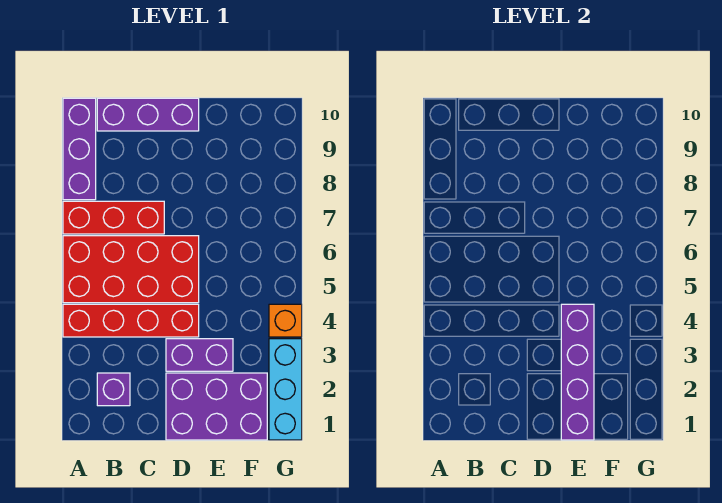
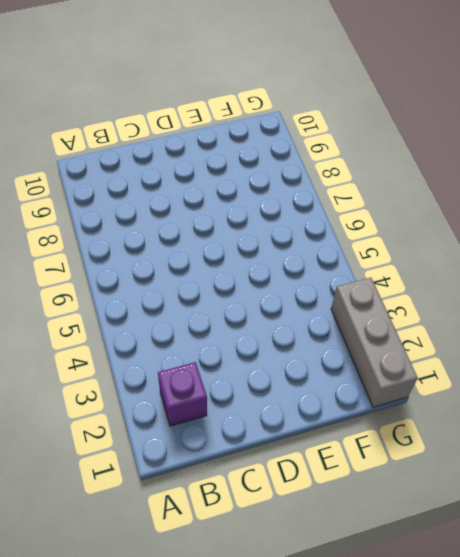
grey brick G1:G3 level 1 -> cyan brick G1:G3 level 1
none -> red brick A4:D4 level 1
none -> red brick A5:D6 level 1

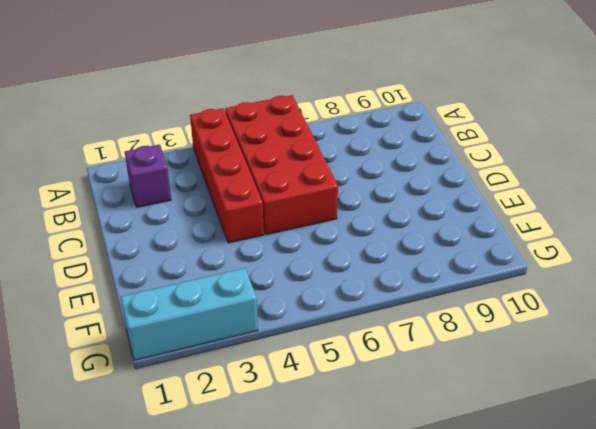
none -> red brick A7:C7 level 1
none -> purple brick A8:A10 level 1

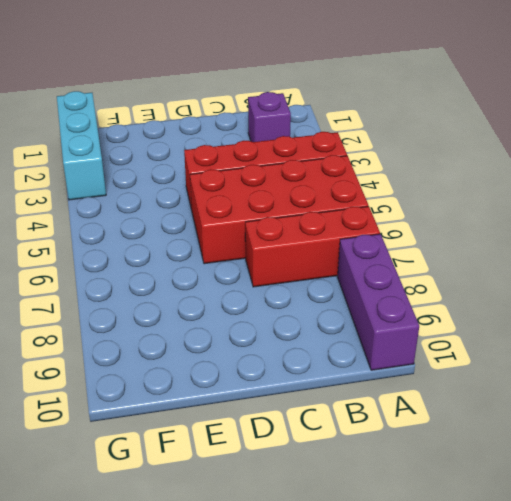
none -> purple brick B10:D10 level 1
none -> purple brick D1:F2 level 1

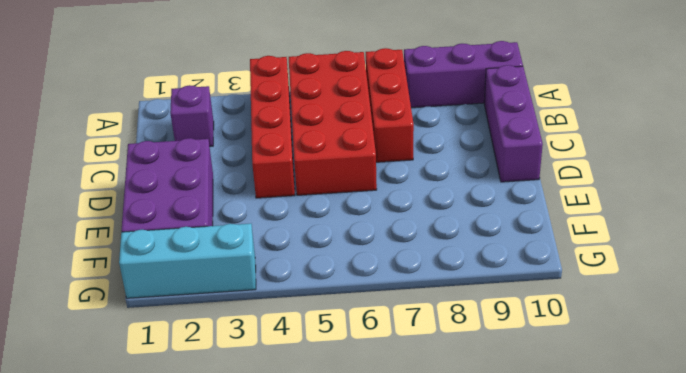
none -> purple brick D3:E3 level 1
none -> orange brick G4 level 1

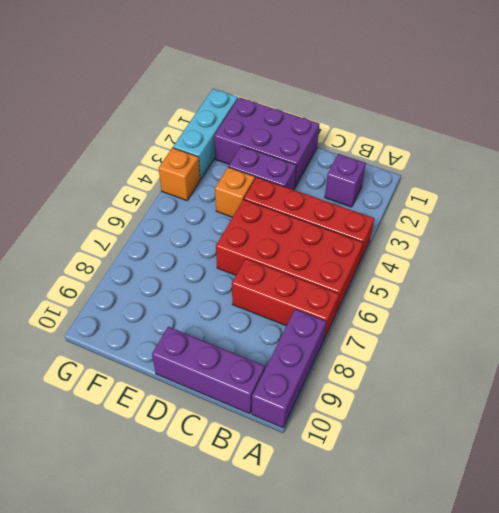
orange brick E4 level 1 -> none
none -> purple brick E1:E4 level 2

